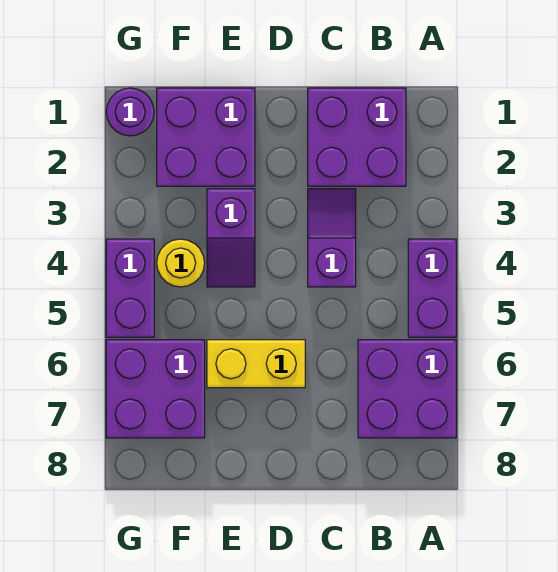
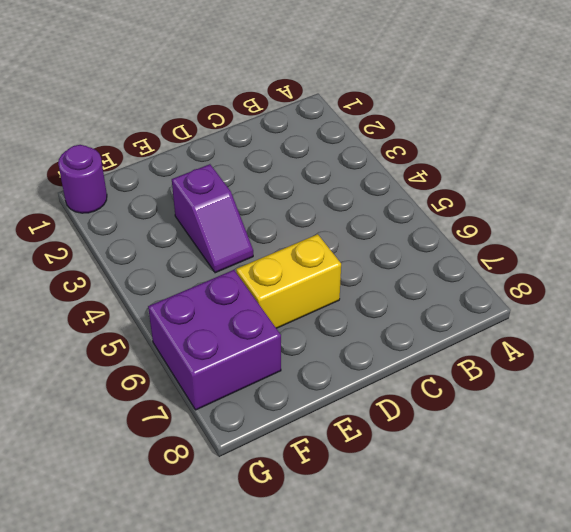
none -> purple brick A4:A5 level 1
none -> purple brick A6:B7 level 1

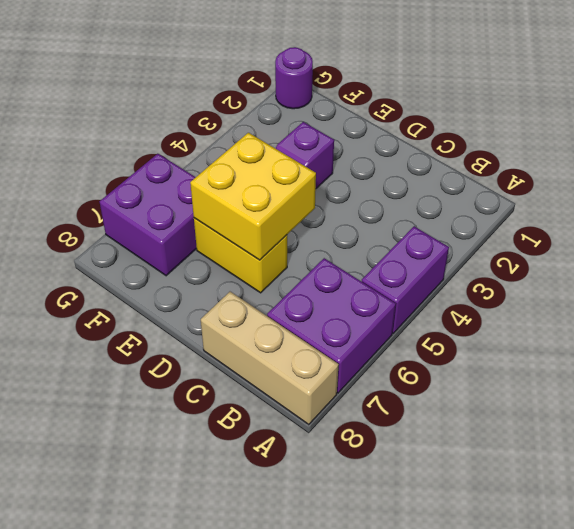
tan brick A8:C8 level 1 -> none
yellow brick D5:E6 level 2 -> none
none -> purple brick B1:C2 level 1
none -> purple slope C3:C4 level 1 top 4

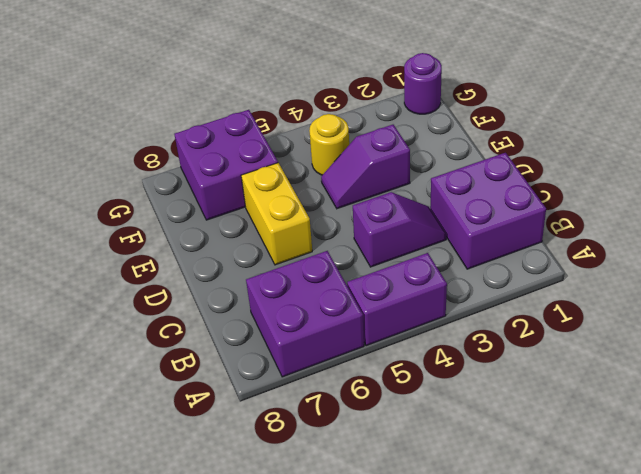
none -> purple brick E1:F2 level 1
none -> purple brick G4:G5 level 1

